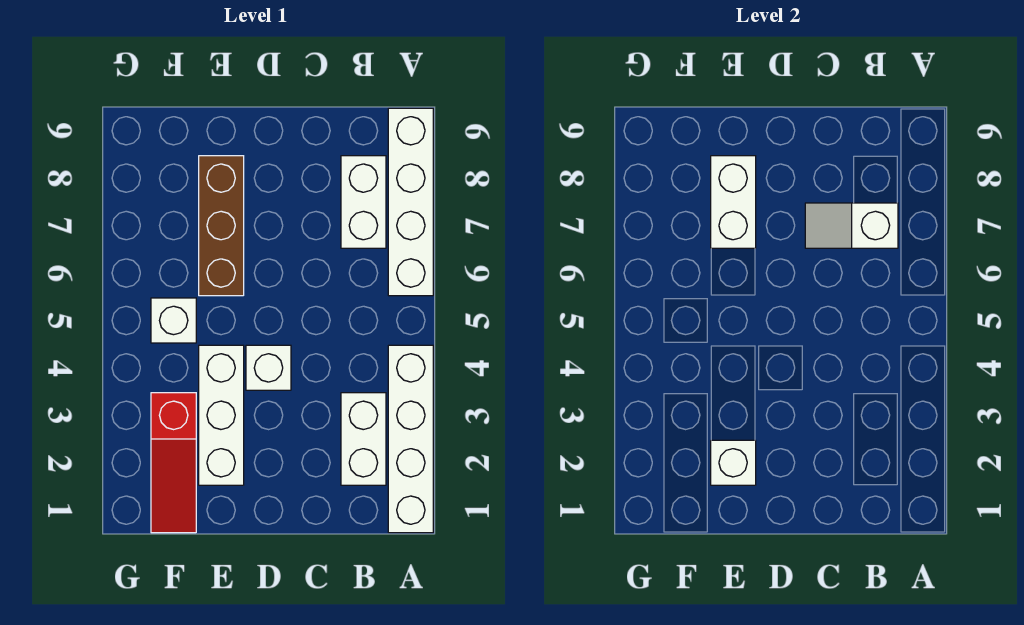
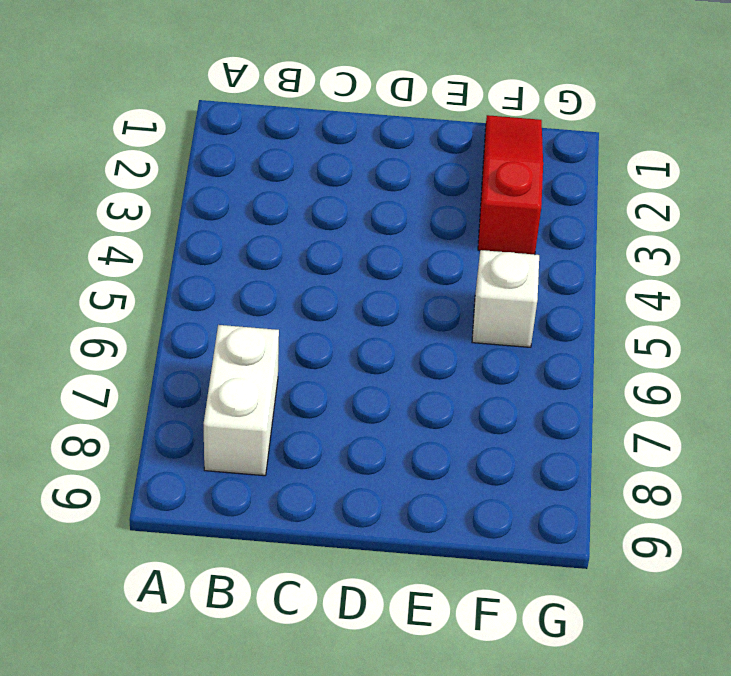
none -> white brick A1:A4 level 1
none -> white brick A6:A9 level 1
none -> white brick B2:B3 level 1

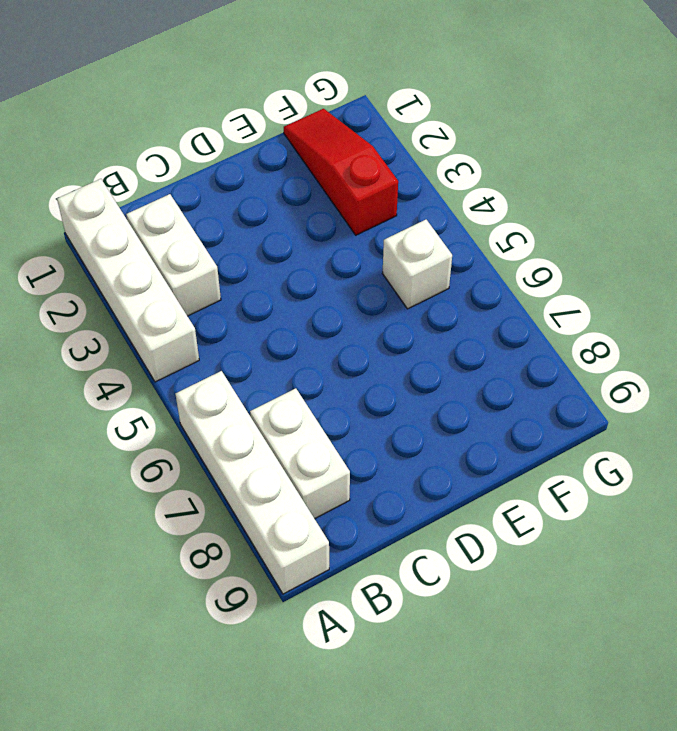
none -> white brick D4 level 1
none -> white brick E2:E4 level 1
none -> brown brick E6:E8 level 1

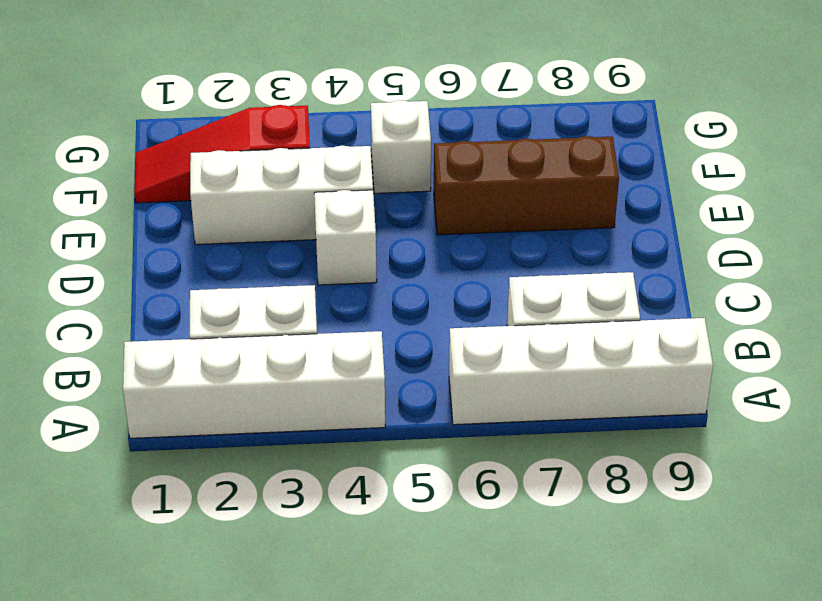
none -> white slope B7:C7 level 2 top B
none -> white brick E2 level 2
none -> white brick E7:E8 level 2

